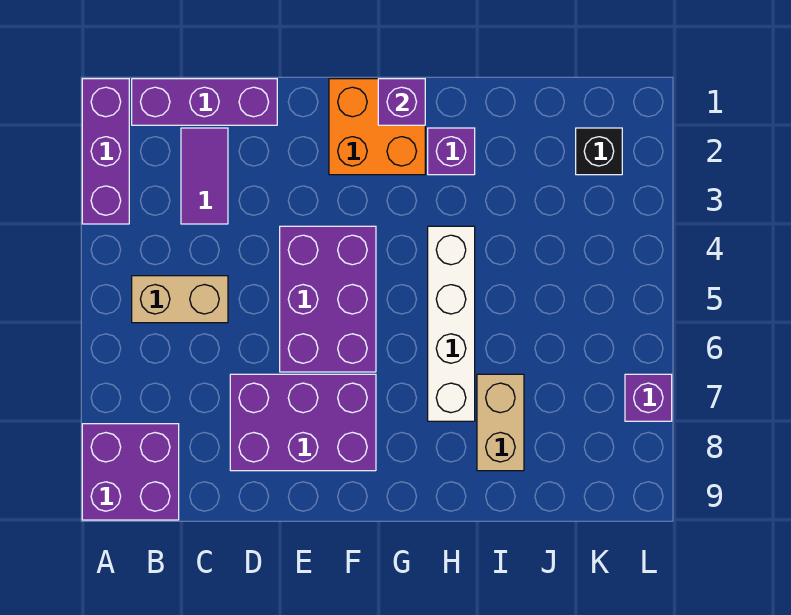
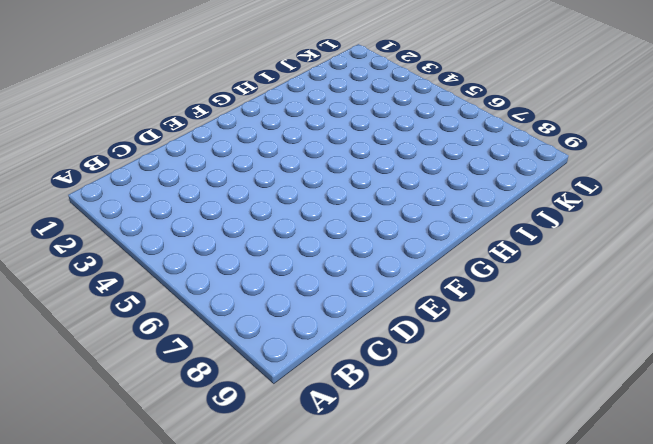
none -> purple brick A1:A3 level 1
none -> purple brick A8:B9 level 1
none -> purple brick B1:D1 level 1

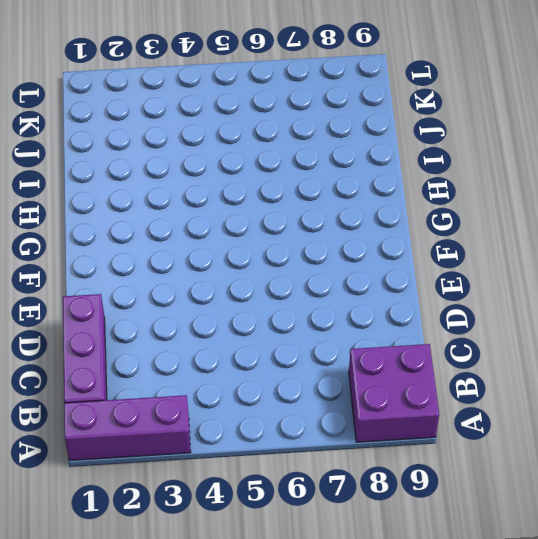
none -> tan brick B5:C5 level 1
none -> purple tile C2:C3 level 1
none -> purple brick D7:F8 level 1

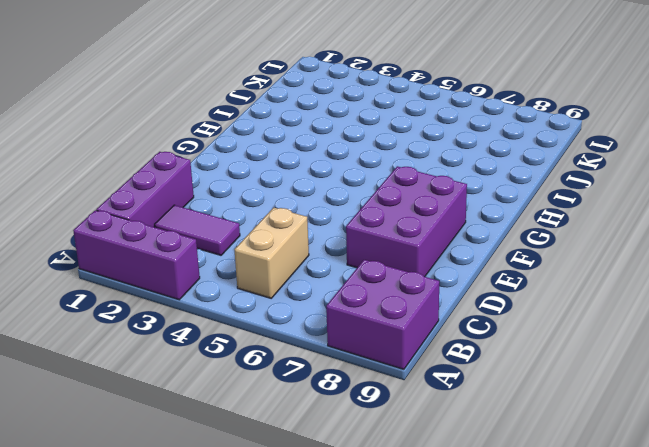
none -> purple brick E4:F6 level 1
none -> orange brick F1:G2 level 1
none -> purple brick H2 level 1

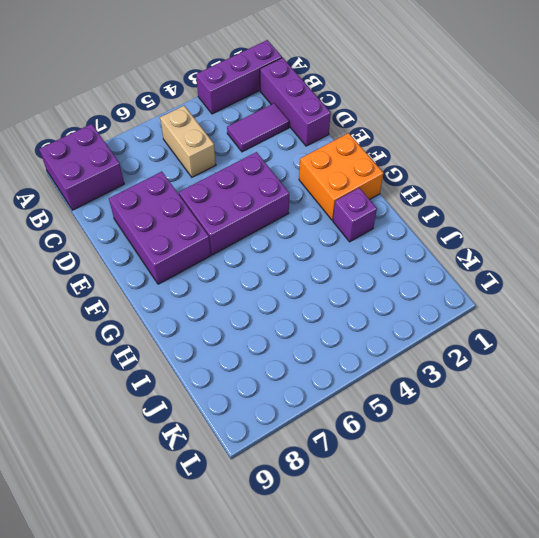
none -> white brick H4:H7 level 1
none -> tan brick I7:I8 level 1
none -> black brick K2 level 1

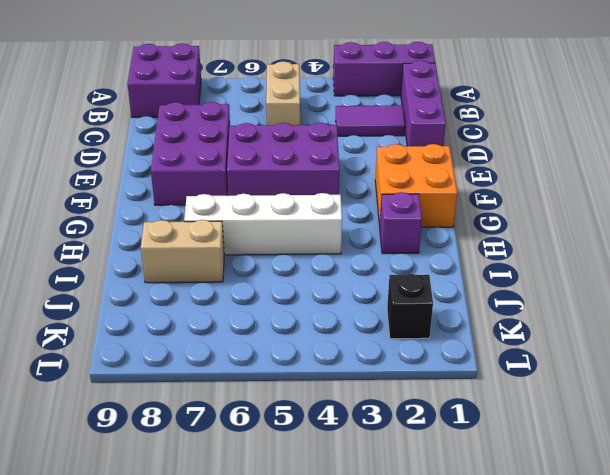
none -> purple brick L7 level 1
none -> purple brick G1 level 2

